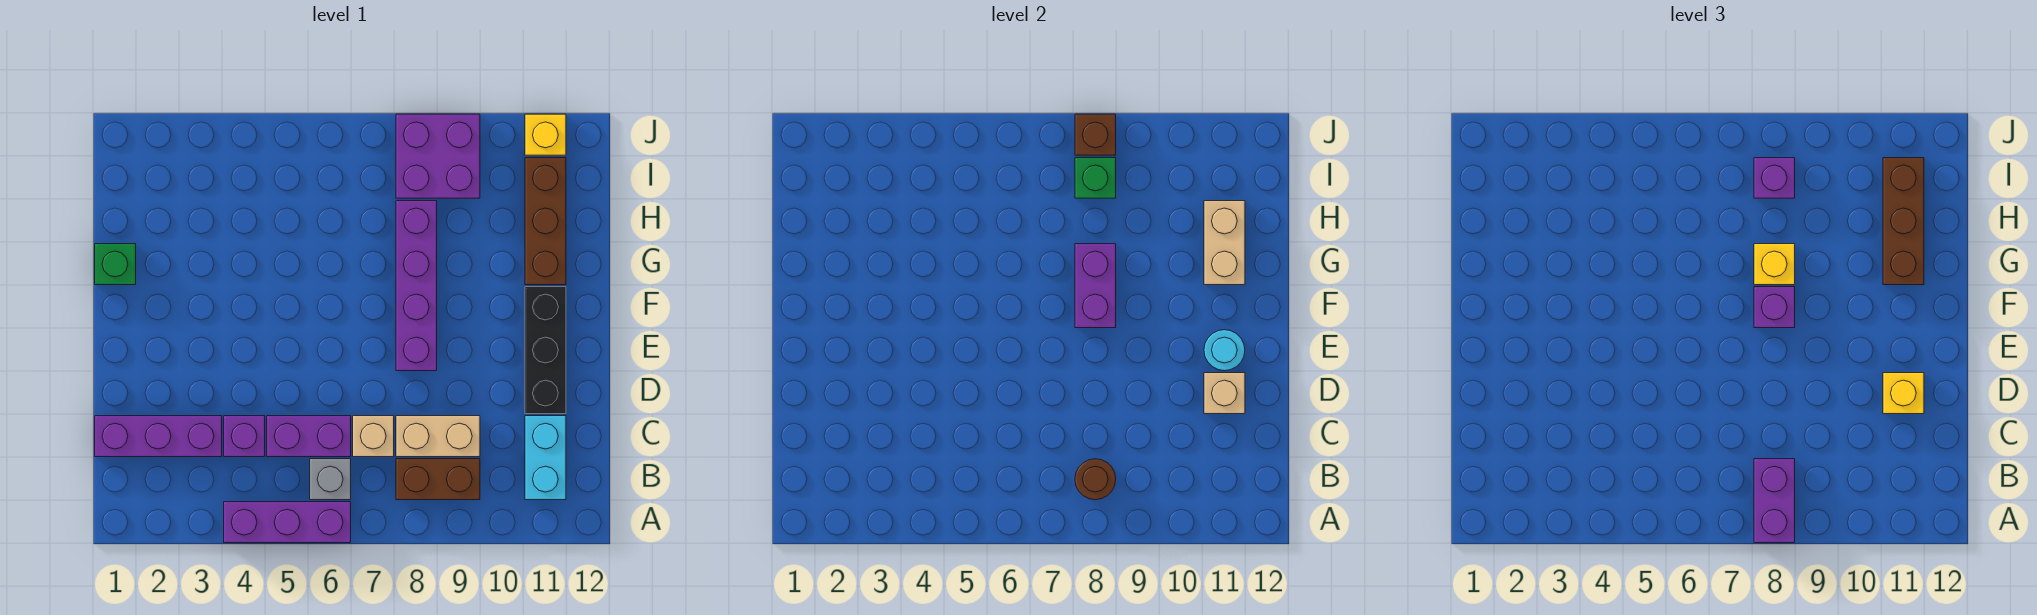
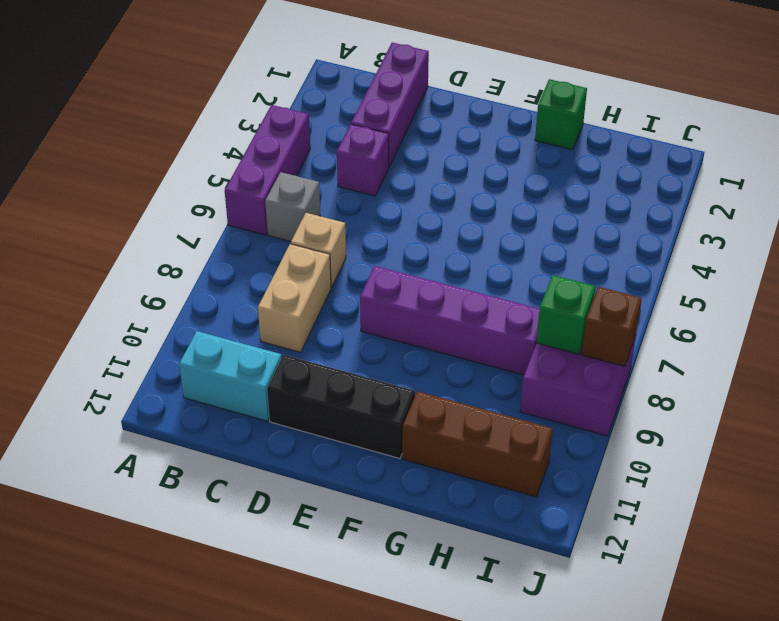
none -> brown brick B8:B9 level 1
none -> purple brick C5:C6 level 1
none -> yellow brick J11 level 1

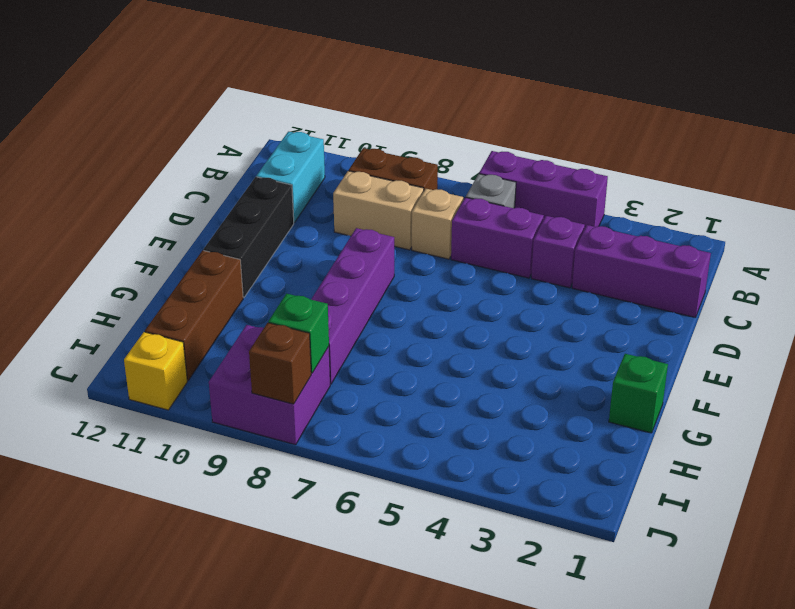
none -> brown round brick B8 level 2
none -> tan brick D11 level 2
none -> cyan round brick E11 level 2

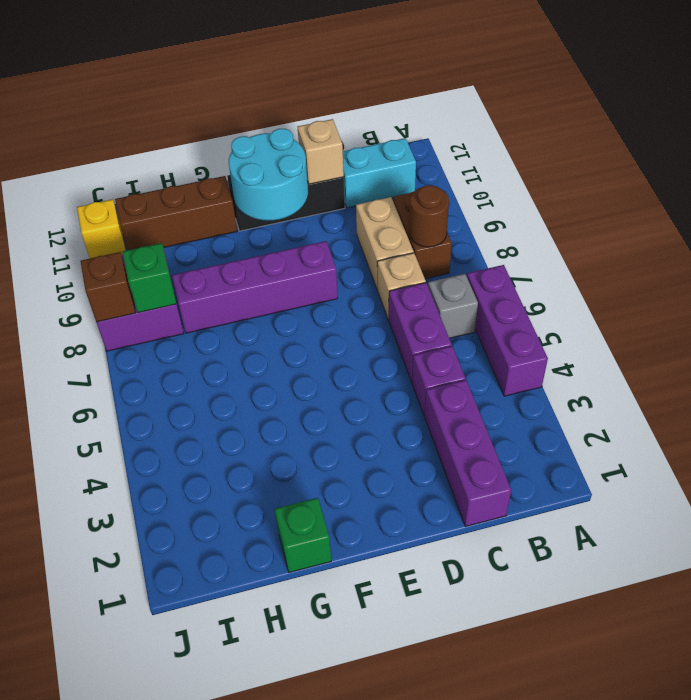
cyan round brick E10:F11 level 2 -> cyan round brick E11 level 2
none -> purple brick F8:G8 level 2
none -> tan brick G11:H11 level 2
none -> purple brick A8:B8 level 3

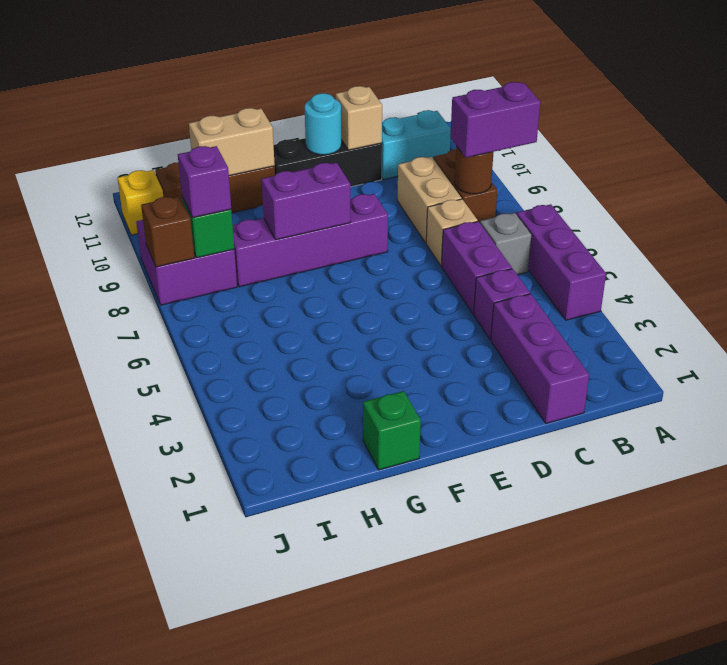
none -> yellow brick D11 level 3
none -> purple brick F8 level 3
none -> yellow brick G8 level 3

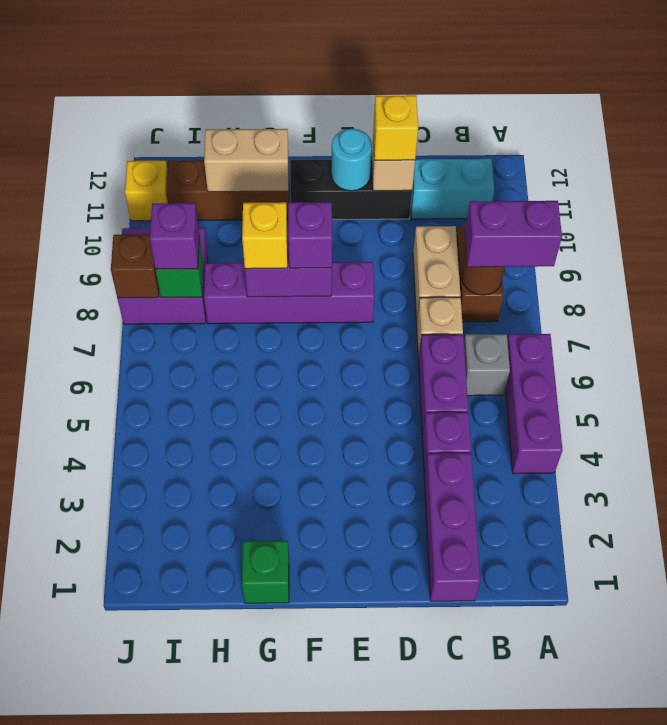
none -> brown brick G11:I11 level 3

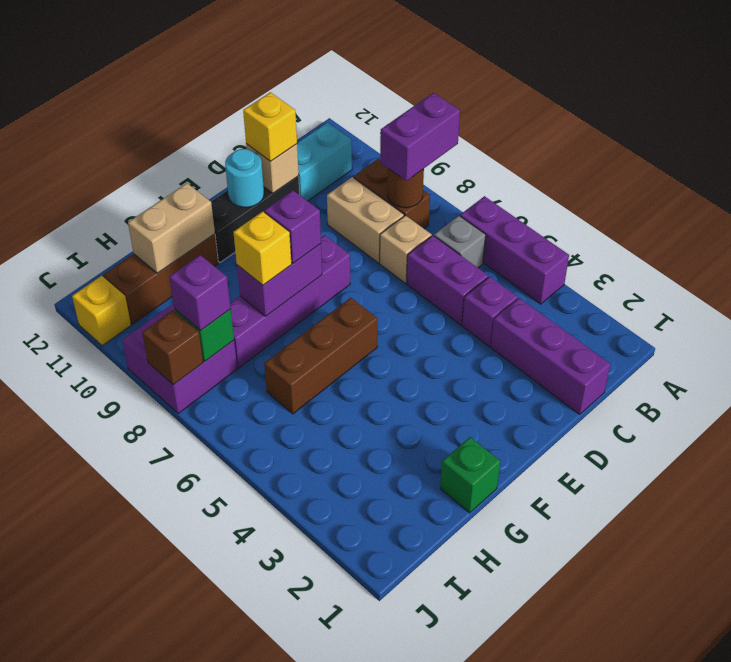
brown brick F6:H6 level 1 -> brown brick G11:I11 level 3

